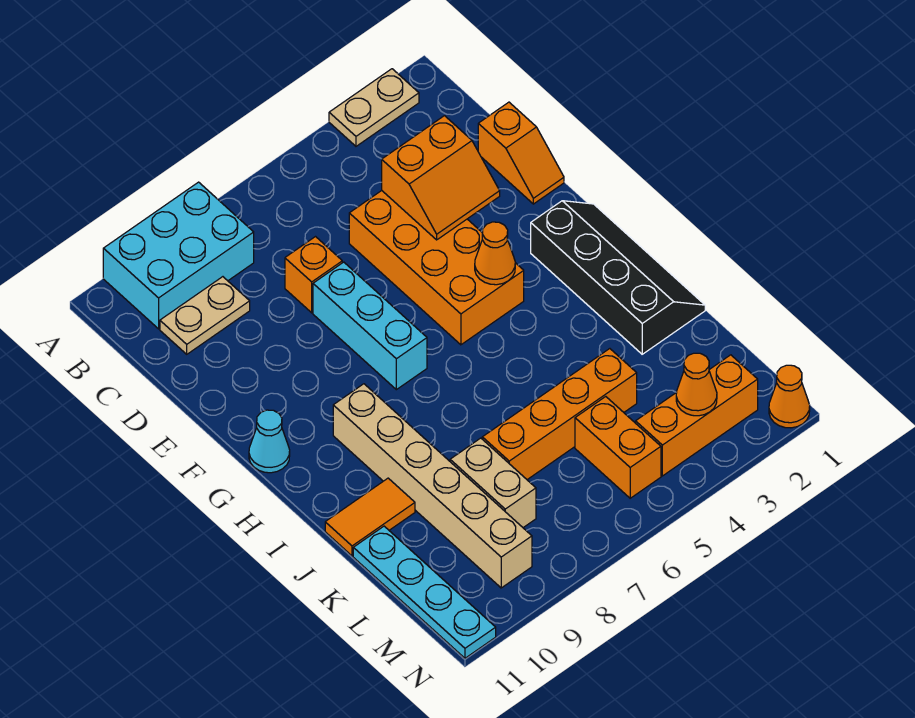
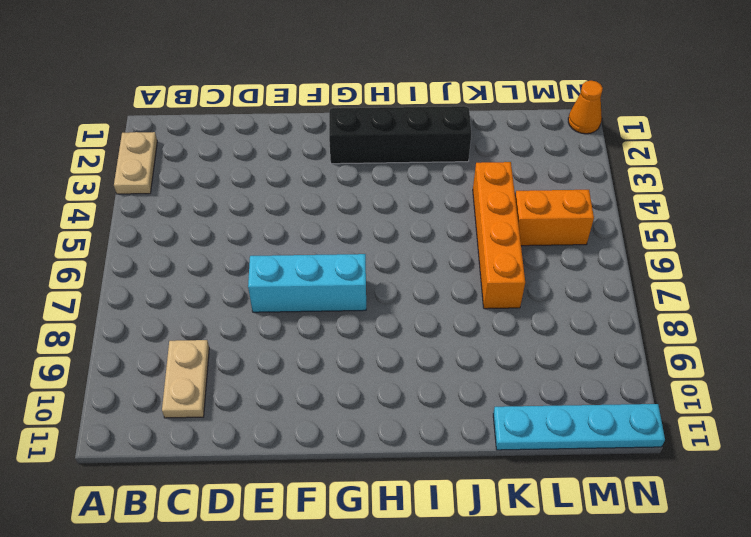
none -> cyan brick A8:B10 level 1
none -> orange slope D1:E1 level 1 top D
none -> orange brick D4:G5 level 1

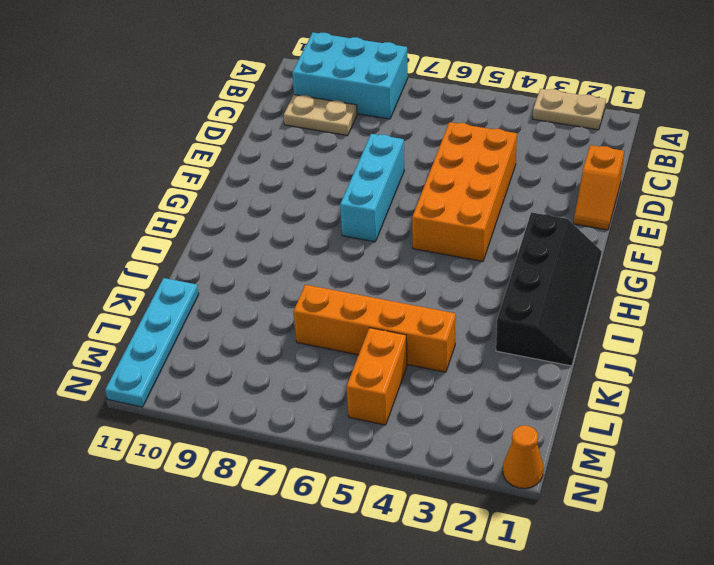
none -> orange brick D7 level 1
none -> cyan cone G11 level 1
none -> tan brick H9:M9 level 1

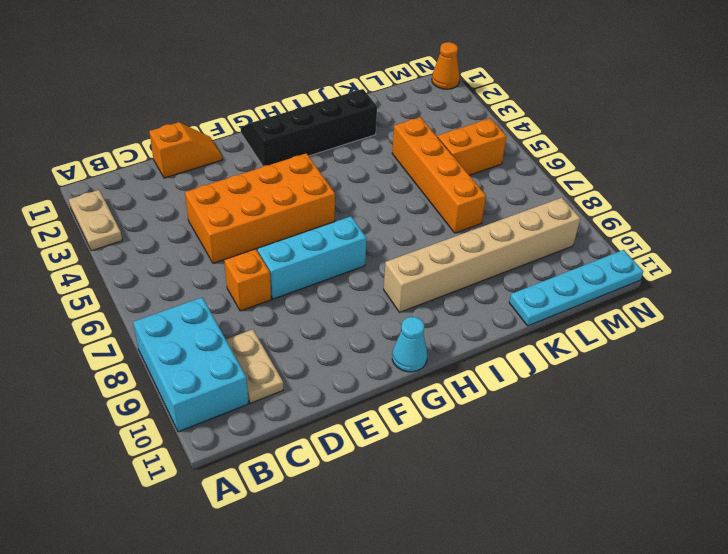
none -> orange tile J10:J11 level 1
none -> tan brick K8:L8 level 1
none -> orange brick M2:M4 level 1

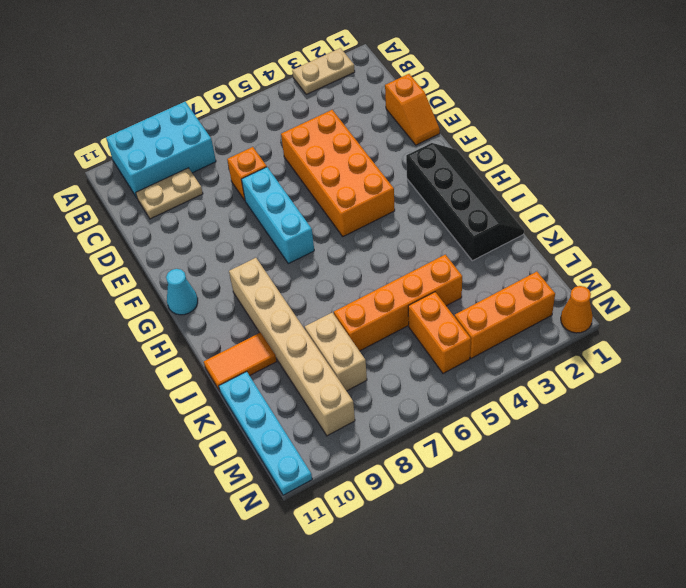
none -> orange slope D3:E4 level 2 top D
none -> orange cone G4 level 2
none -> orange cone M3 level 2

